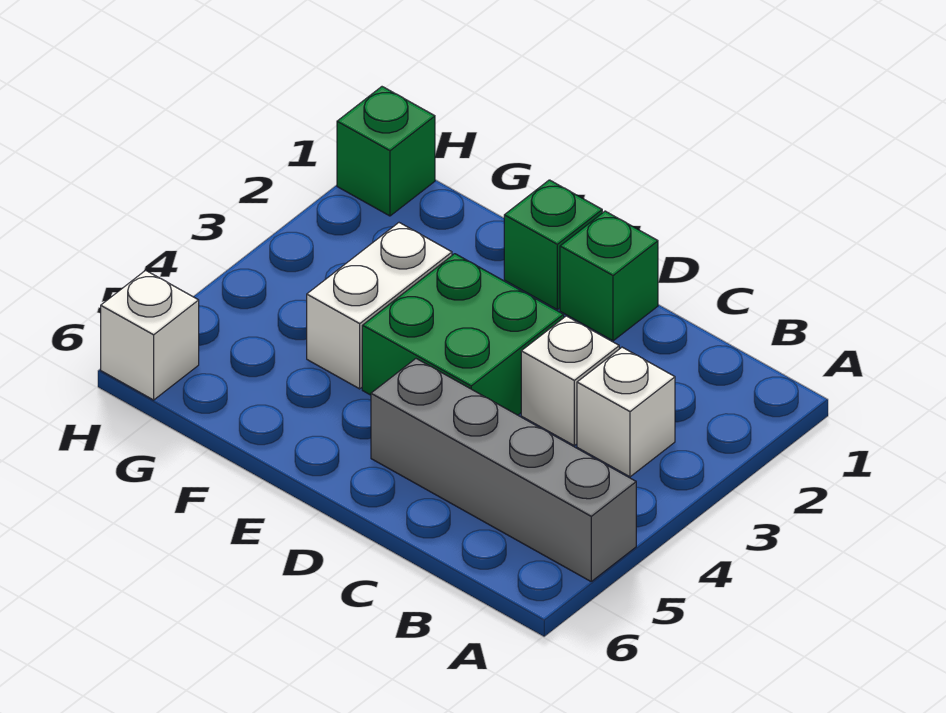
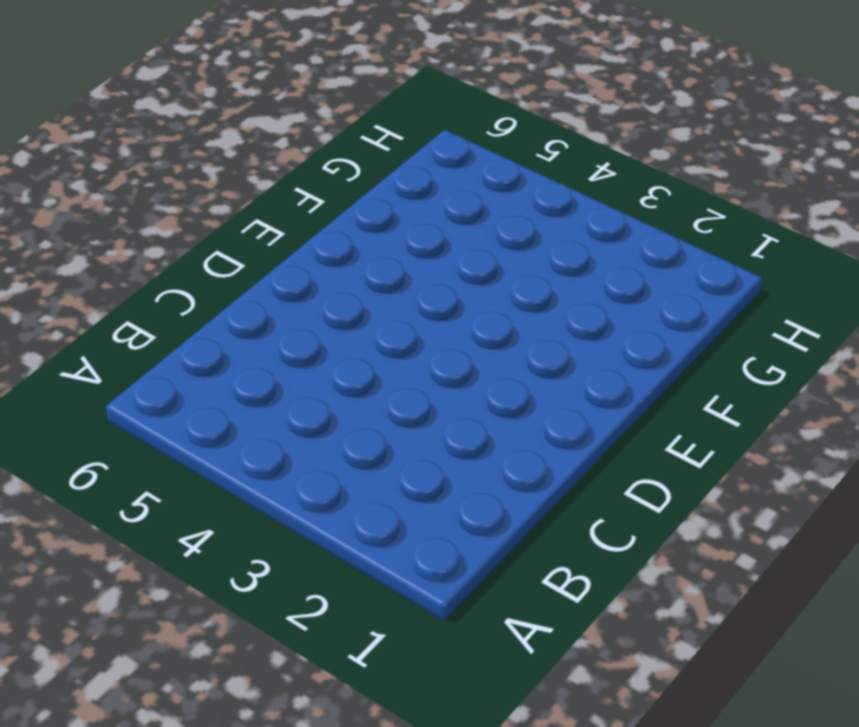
none -> grey brick A5:D5 level 1
none -> white brick B3 level 1

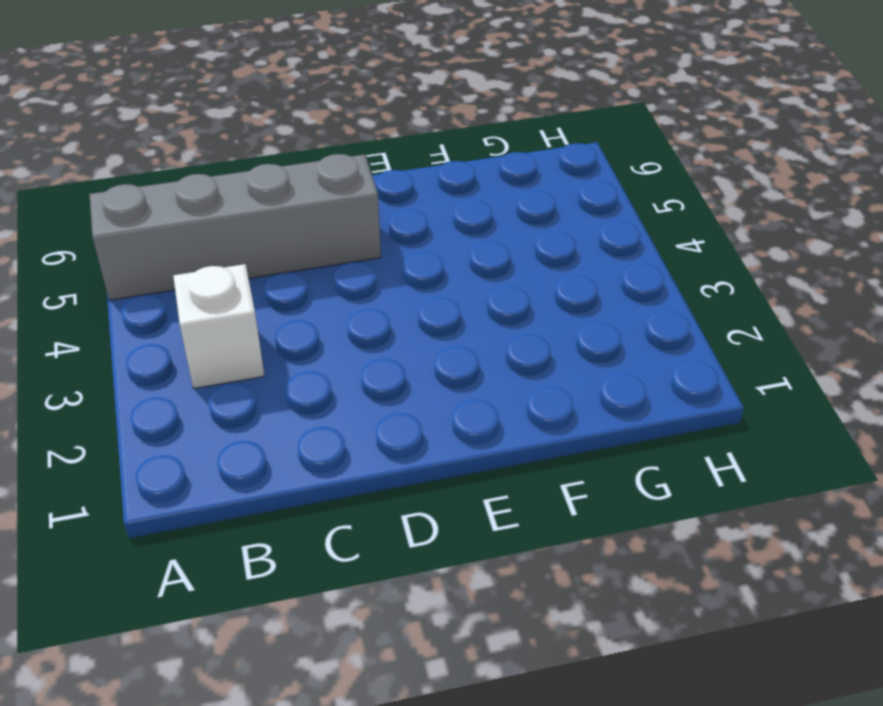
none -> white brick C3 level 1
none -> green brick D1 level 1

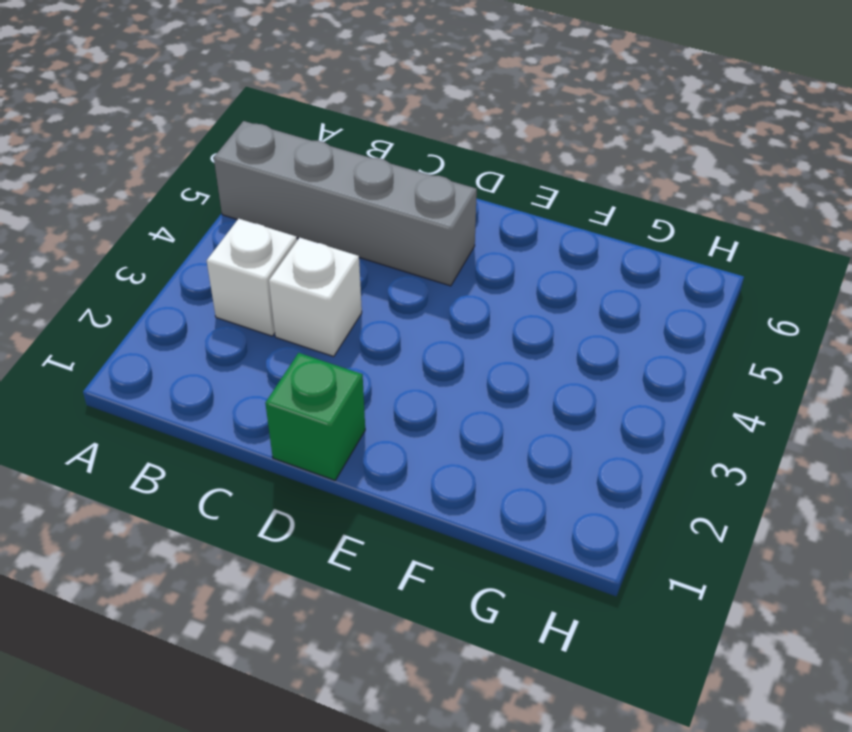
none -> green brick D3:E4 level 1
none -> green brick E1 level 1

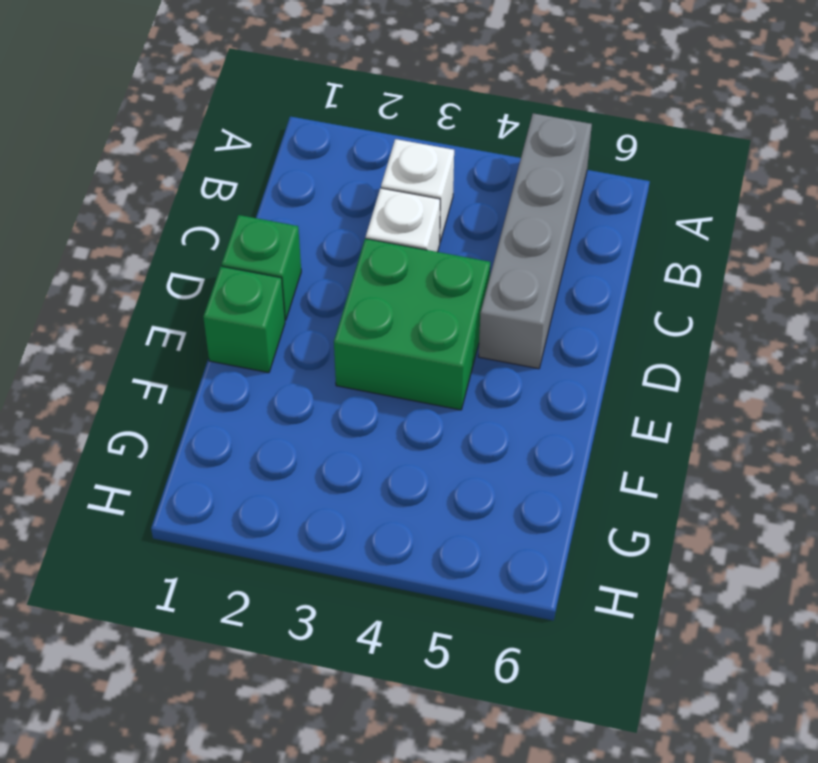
none -> white brick F3:F4 level 1
none -> green brick H1 level 1

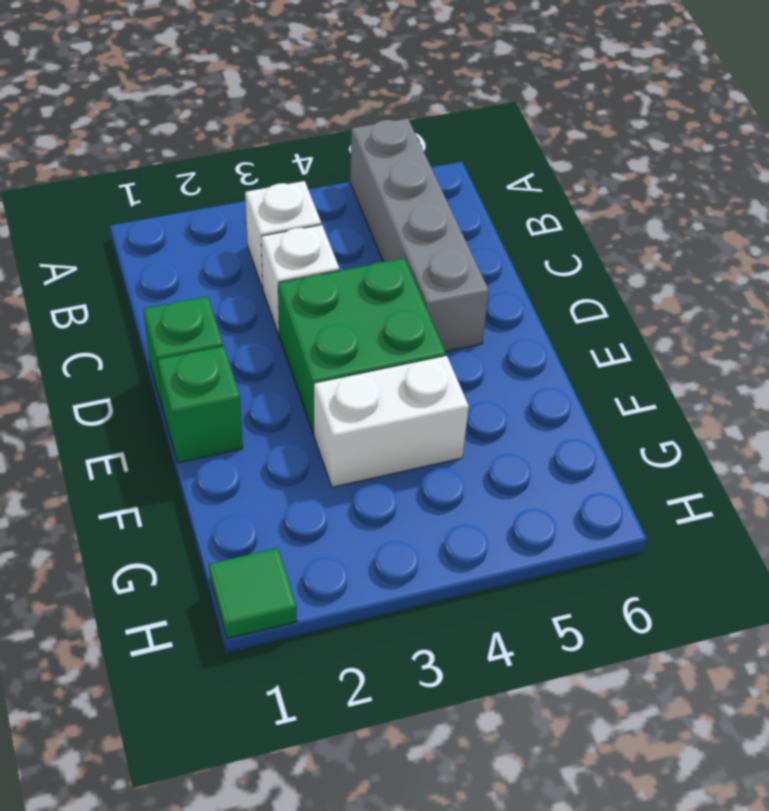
green tile H1 level 1 -> green brick H1 level 1
none -> white brick H6 level 1

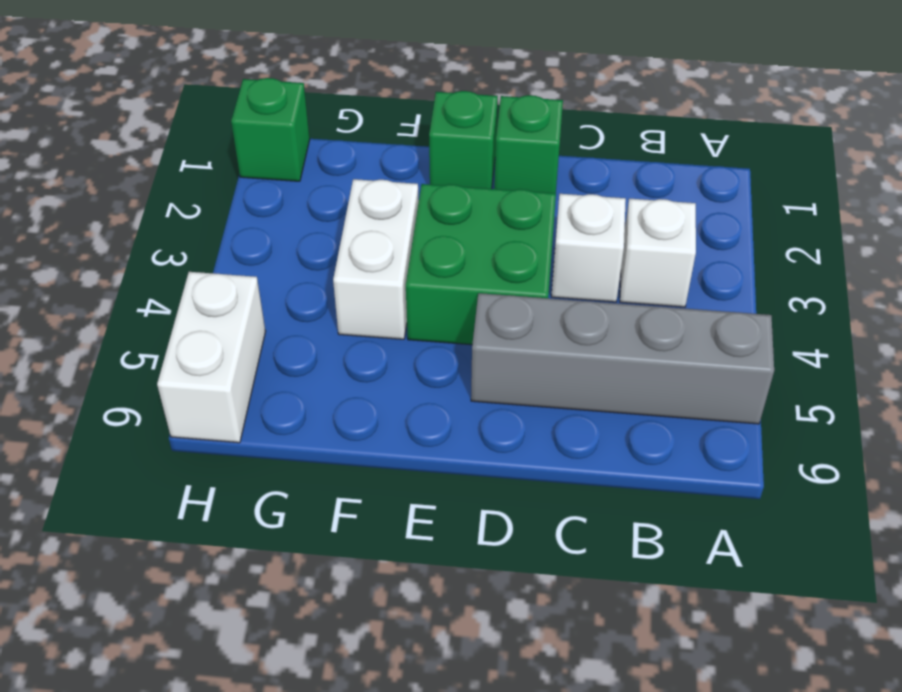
white brick H5:H6 level 1 -> white brick H6 level 1

